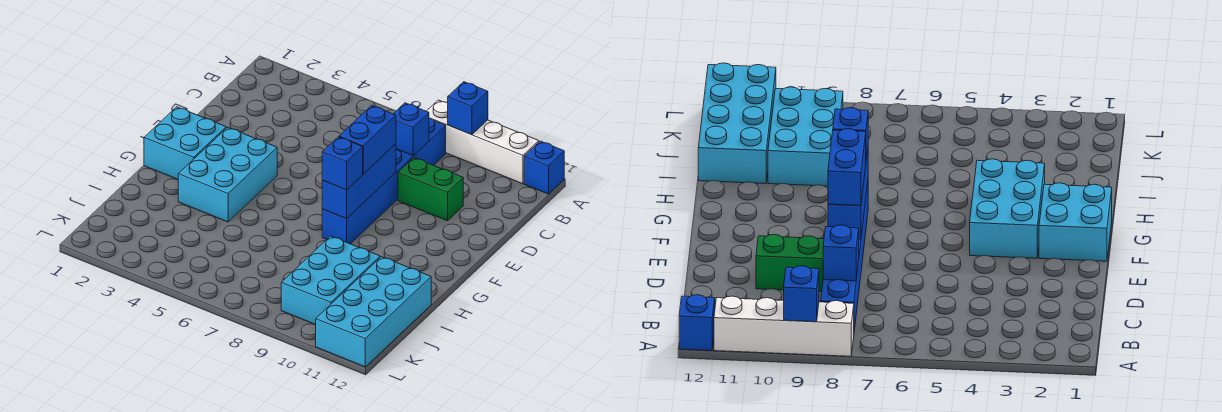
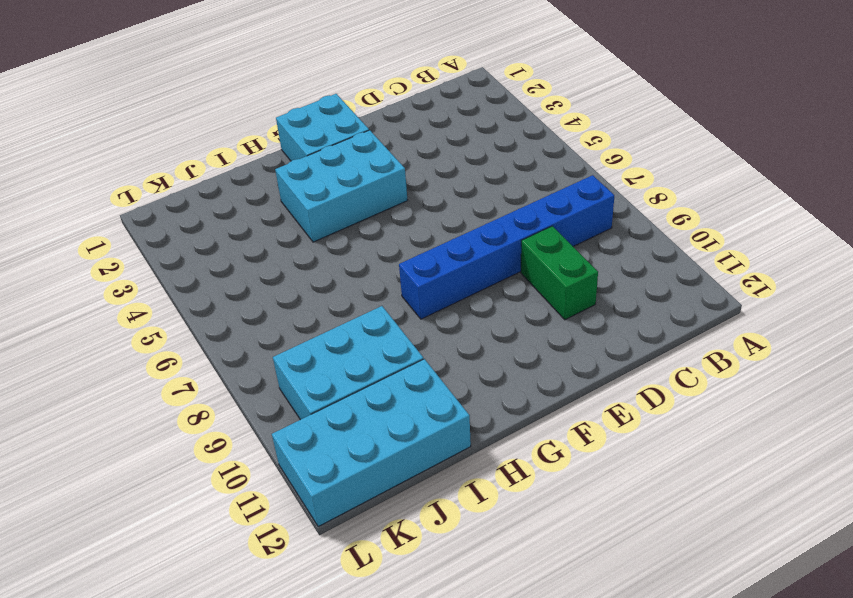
none -> white brick A8:A11 level 1
none -> blue brick A12 level 1
none -> blue brick A9 level 2

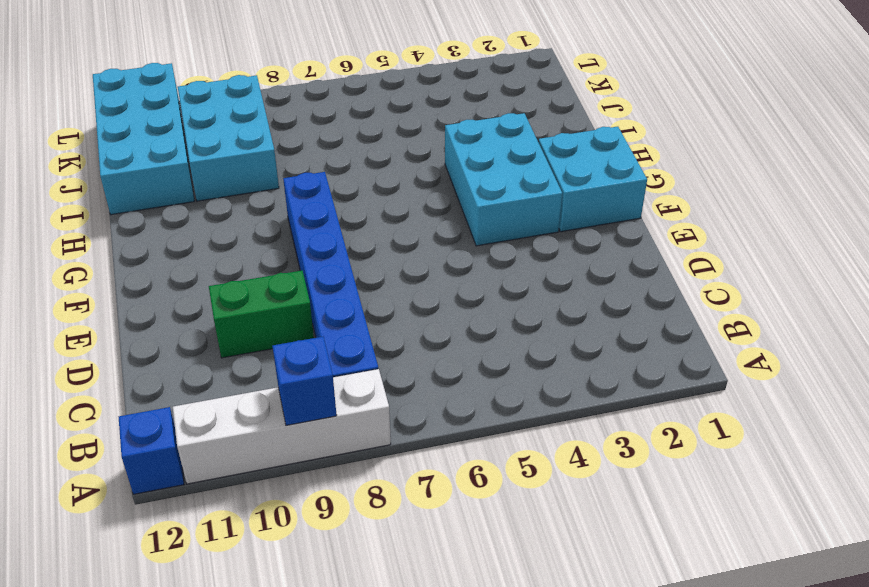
none -> blue brick C8 level 2
none -> blue brick E8:G8 level 2
none -> blue brick E8:F8 level 3

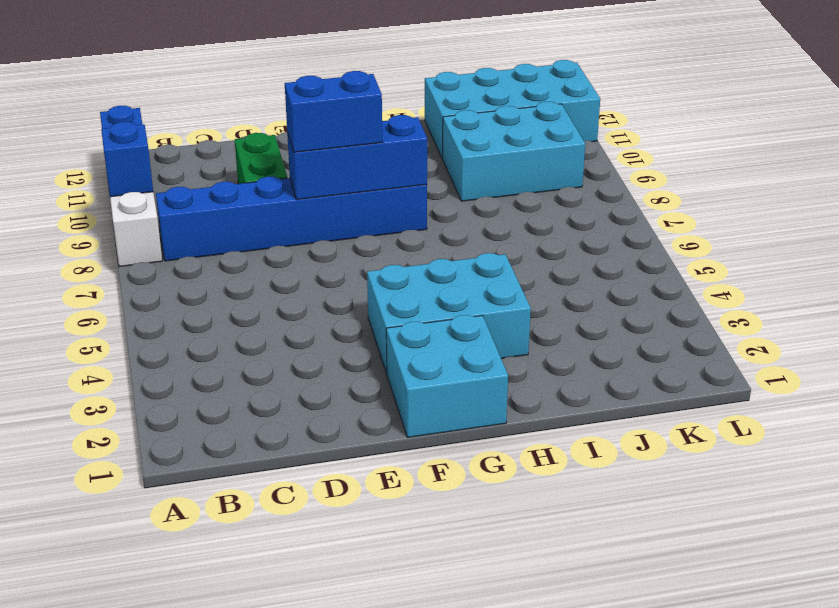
none -> blue brick C8 level 2
none -> blue brick G8 level 3

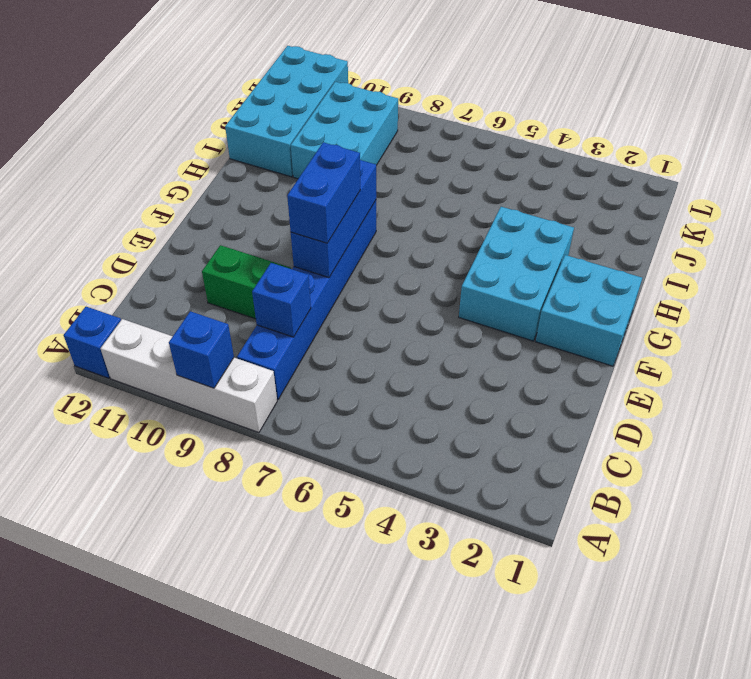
none -> blue brick G8 level 3

